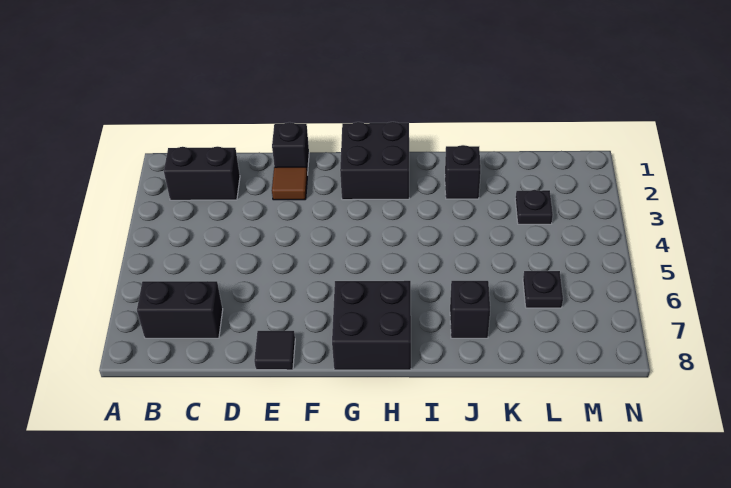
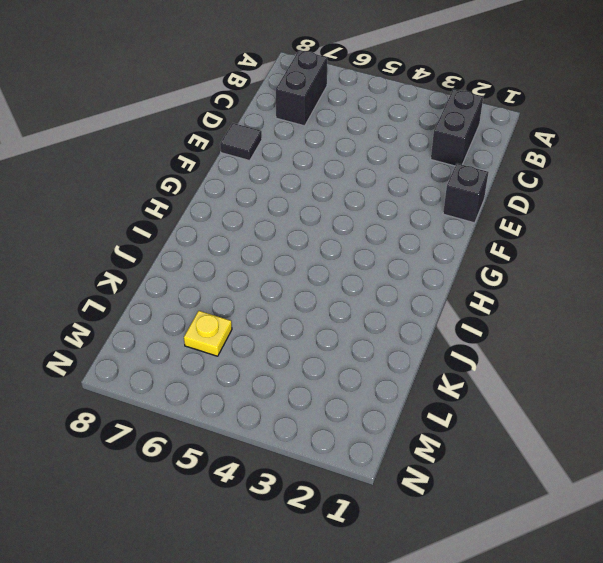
yellow plate L6 level 1 -> black plate L6 level 1
none -> brown tile E2 level 1
none -> black brick G1:H2 level 1

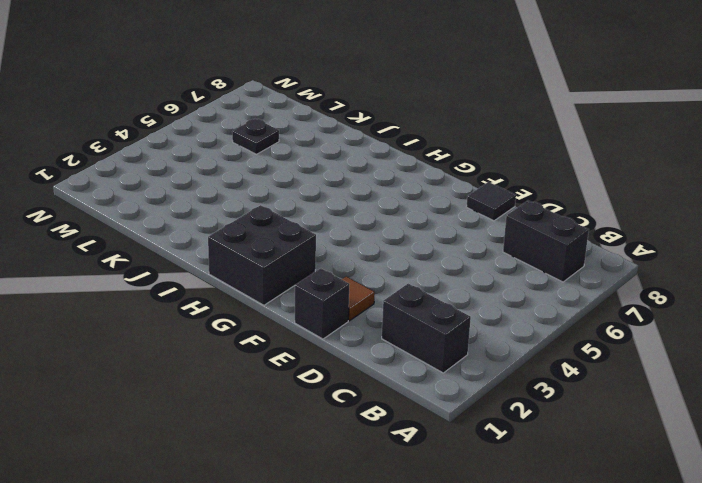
none -> black brick G7:H8 level 1
none -> black brick J2 level 1

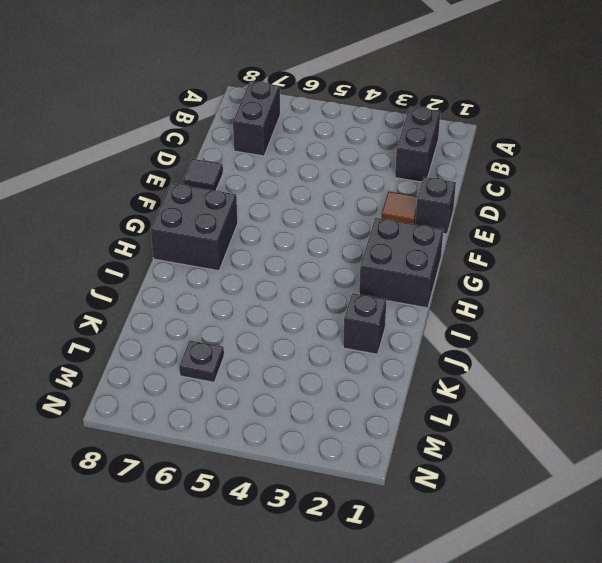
none -> black brick J7 level 1
none -> black plate L3 level 1

